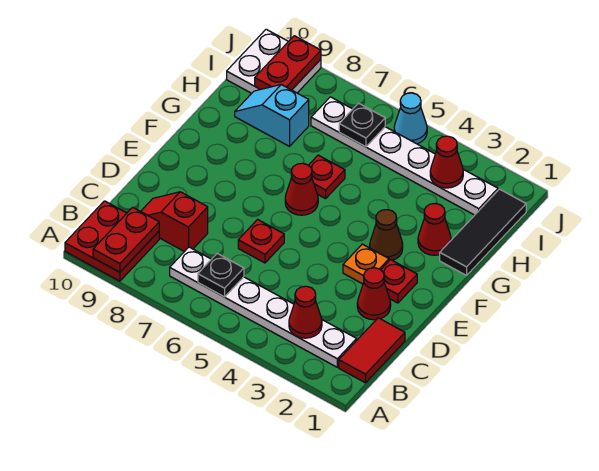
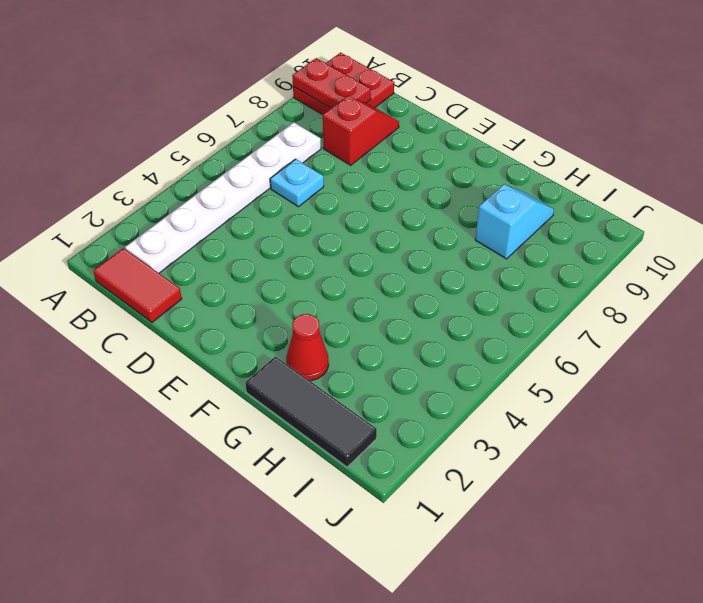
cyan plate C6 level 1 -> none
none -> red cone D2 level 1
none -> red plate D6 level 1
none -> red plate E2 level 1

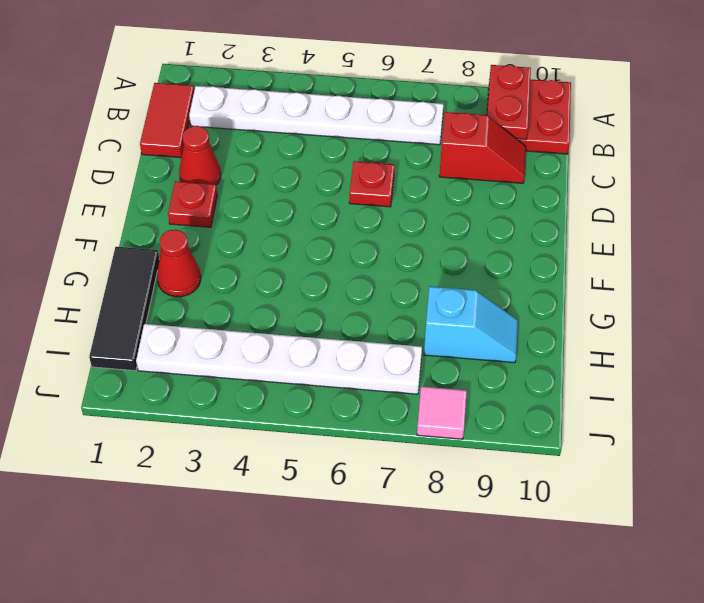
pink tile J8 level 1 -> none
none -> orange plate E3 level 1
none -> brown cone F3 level 1
none -> red cone F6 level 1

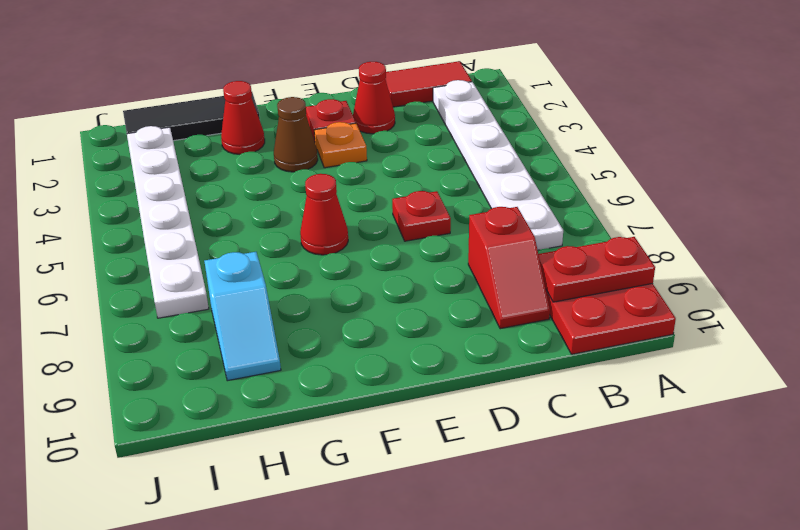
none -> red plate G6 level 1
none -> white plate I9:J10 level 1
none -> cyan cone J5 level 1

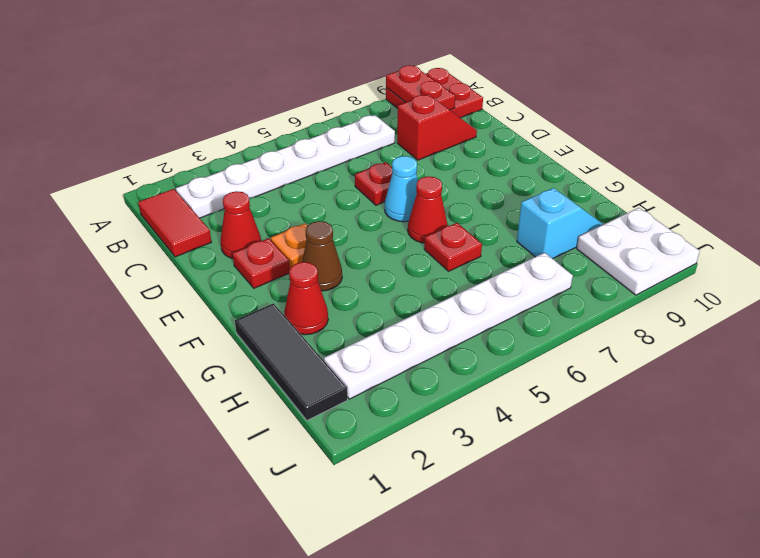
cyan cone E6 level 1 -> cyan cone J5 level 1
none -> red cone B3 level 2
none -> black plate B6 level 2
none -> red cone I3 level 2

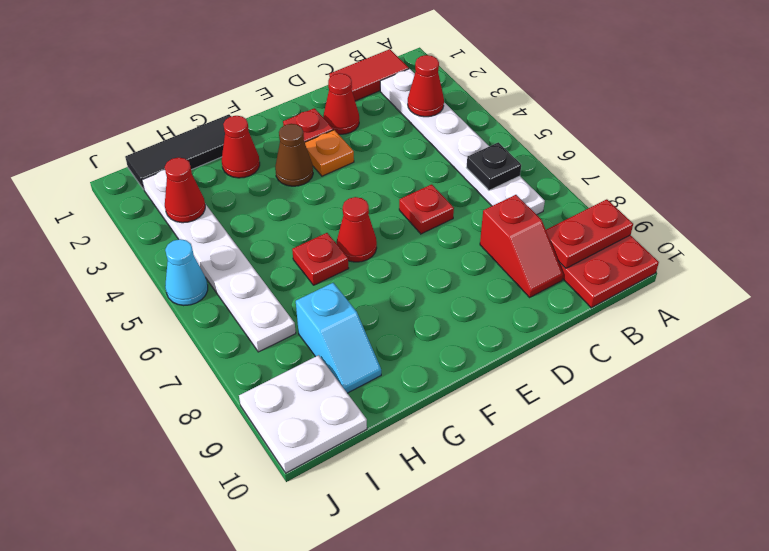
none -> black plate I6 level 2
none -> red plate I9:J9 level 2

